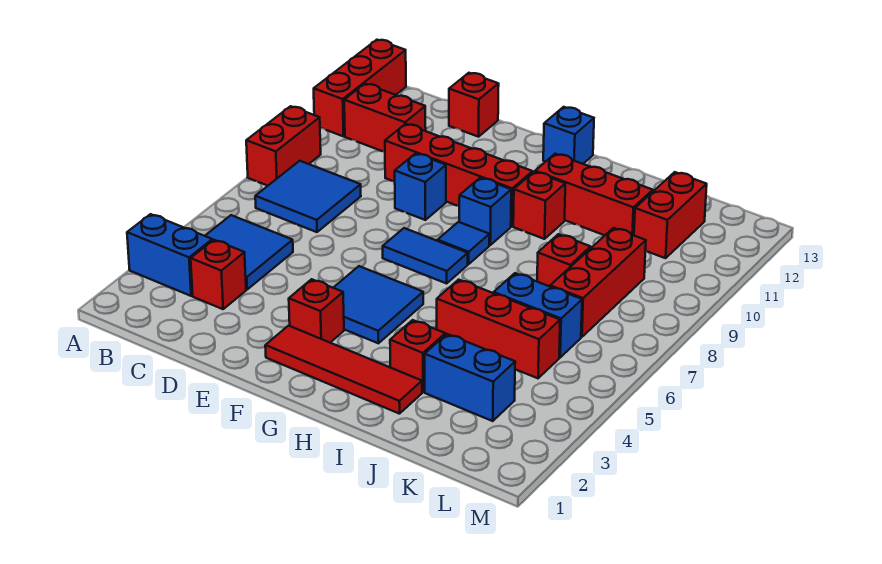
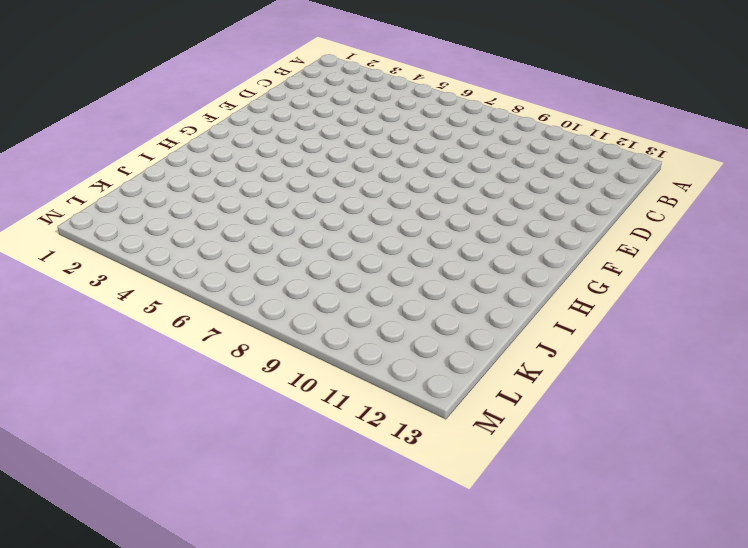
none -> blue brick A3:B3 level 1
none -> red brick A8:A9 level 1
none -> red brick A11:A13 level 1

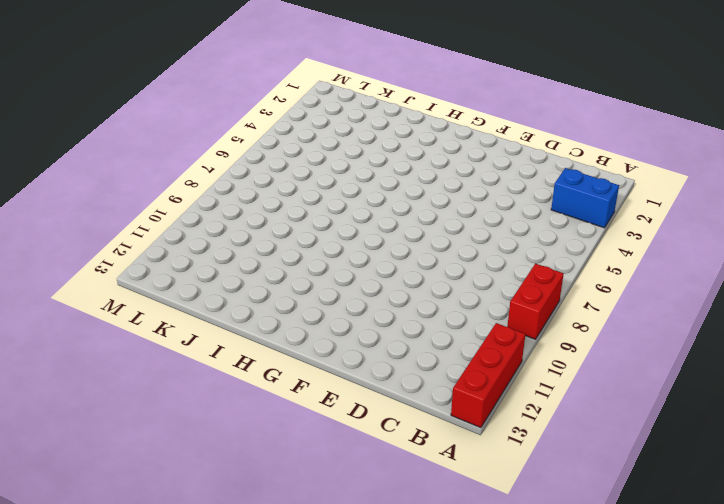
none -> blue tile B4:C5 level 1
none -> blue tile B7:C8 level 1
none -> red brick B11:C11 level 1

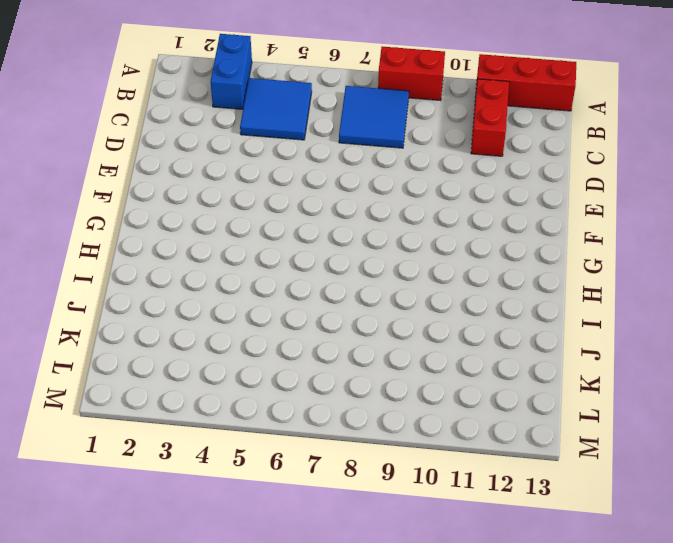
none -> red brick C3 level 1
none -> red brick D10:G10 level 1
none -> red brick D13 level 1

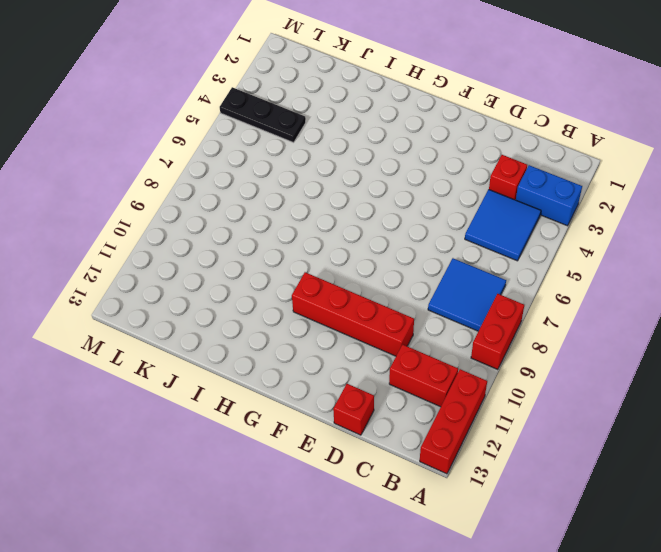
black plate K4:M4 level 1 -> none
none -> blue brick E9 level 1
none -> red tile F2:I2 level 1
none -> red brick F3 level 1

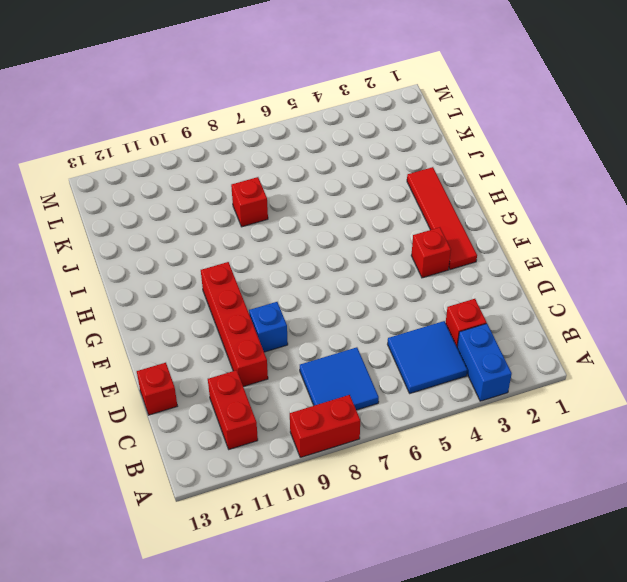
none -> red brick A11:A13 level 1
none -> blue tile F4:G5 level 1
none -> blue tile F7:G7 level 1

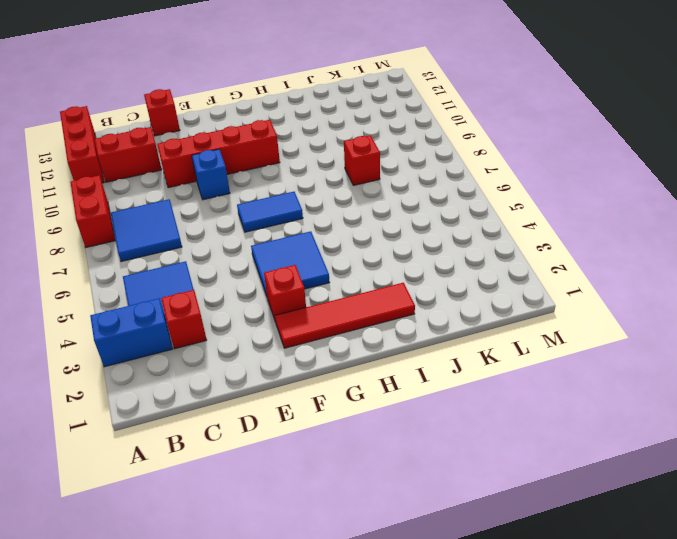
none -> blue tile G8 level 1
none -> blue brick G9 level 1
none -> blue brick G13 level 1

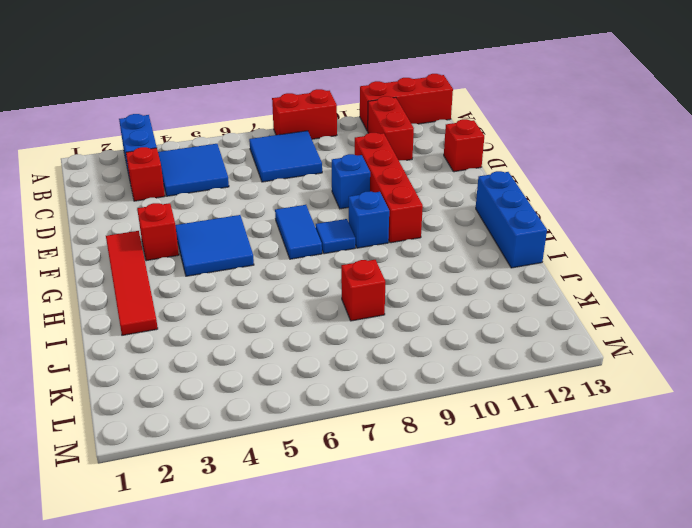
blue brick G13:I13 level 1 -> blue brick G13 level 1
none -> red brick H10 level 1
none -> red brick H11:J11 level 1
none -> red brick I3 level 1

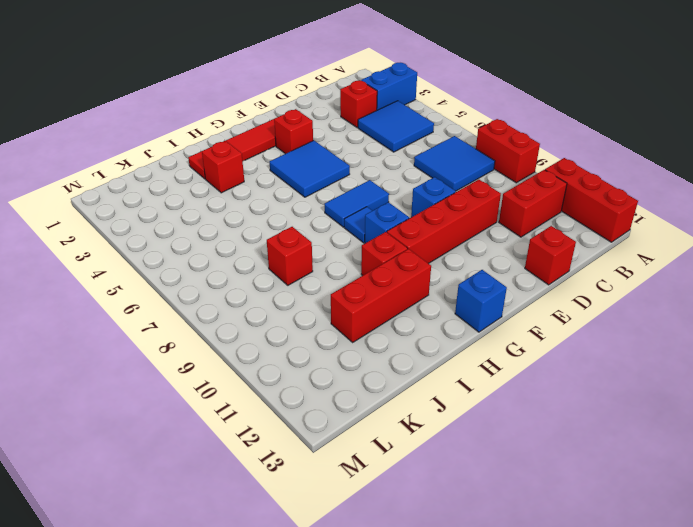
none -> red brick I5:K5 level 1
none -> blue brick J3:K3 level 1
none -> blue brick J6:K6 level 1

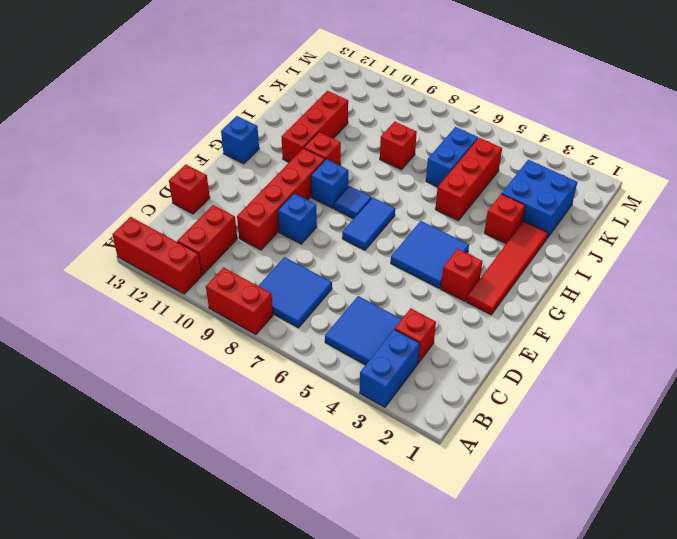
blue brick J2:K3 level 1 -> blue brick J3:K3 level 1
none -> red brick K7:K9 level 1
none -> red brick K11:K12 level 1

